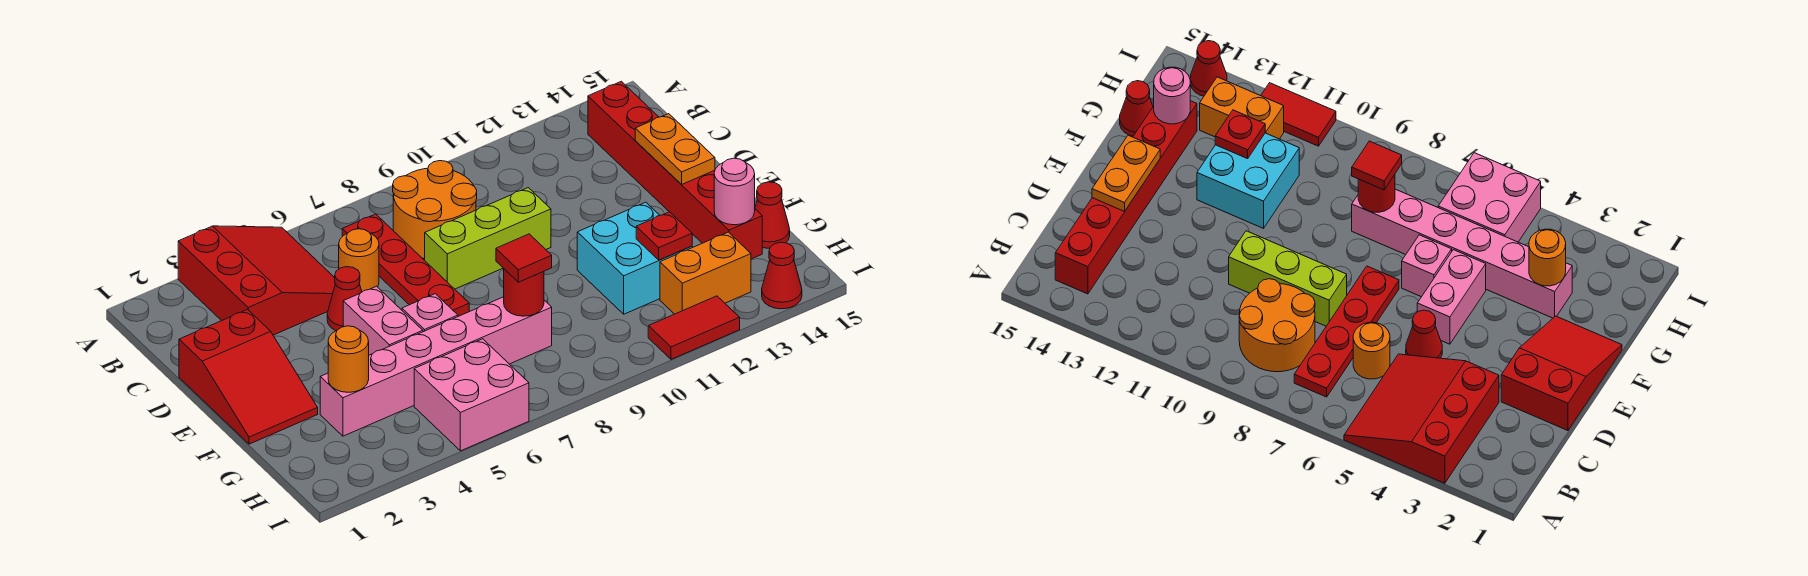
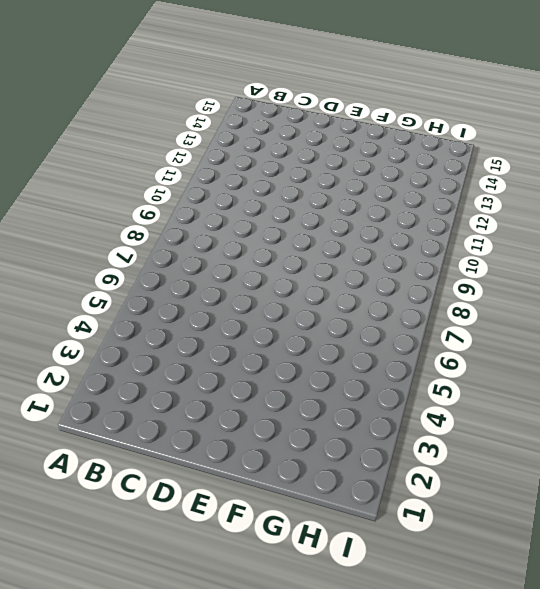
none -> red slope A3:C5 level 1 top 3
none -> red plate B7:E7 level 1
none -> orange round brick B8:C9 level 1

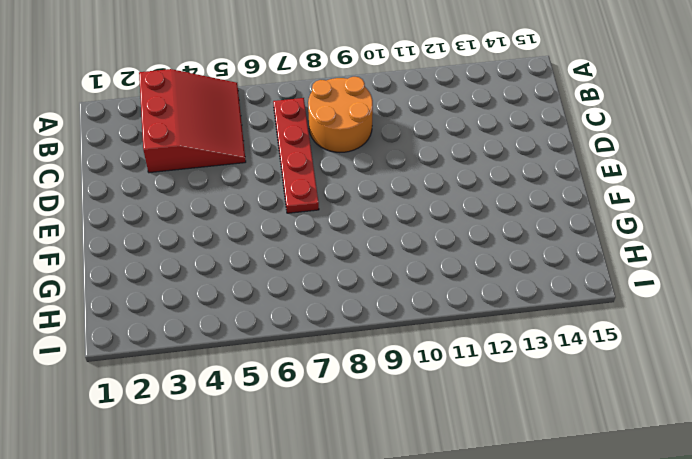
none -> red brick B14:G14 level 1
none -> orange round brick C6 level 1
none -> red slope D1:F2 level 1 top D

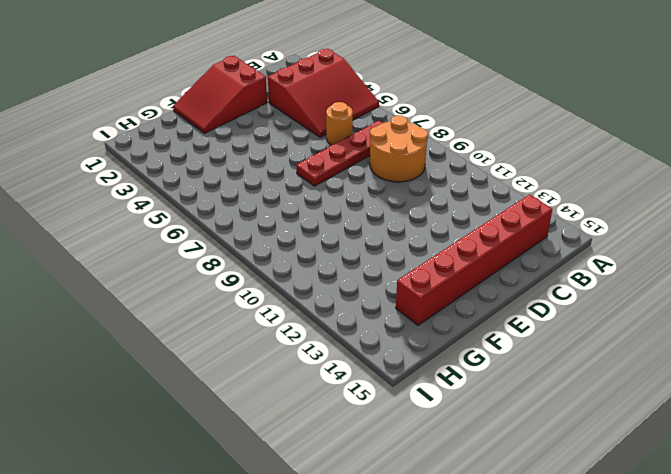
none -> red cone D5 level 1
none -> lime brick D8:D10 level 1
none -> pink brick E5:F5 level 1

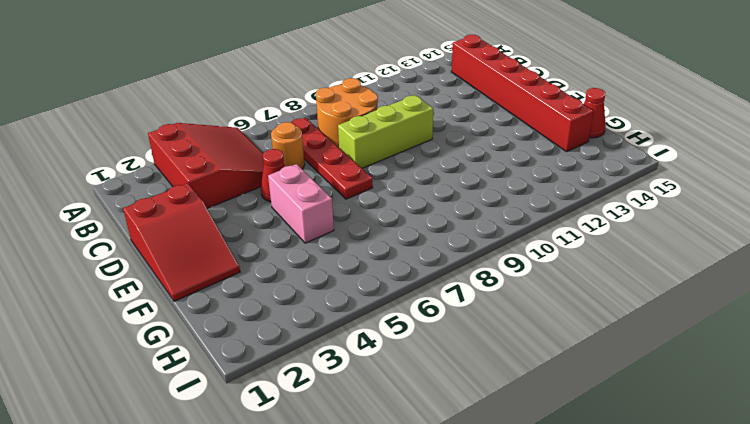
none -> pink brick F6 level 1
none -> cyan brick F11:G12 level 1
none -> pink brick G3:G8 level 1

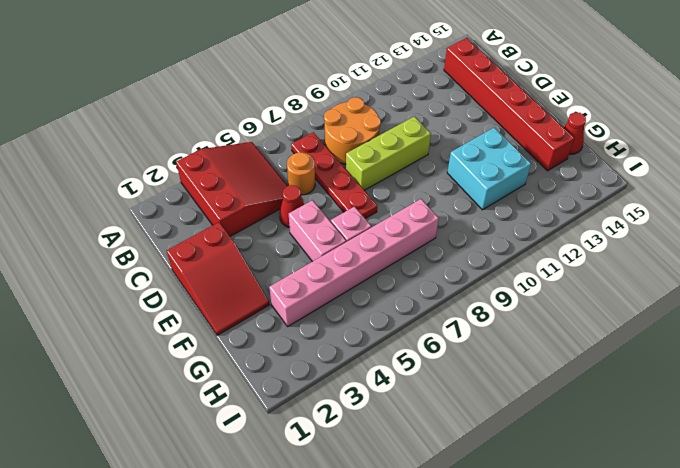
none -> pink brick H5:I6 level 1
none -> orange brick H12:H13 level 1
none -> red tile I11:I12 level 1

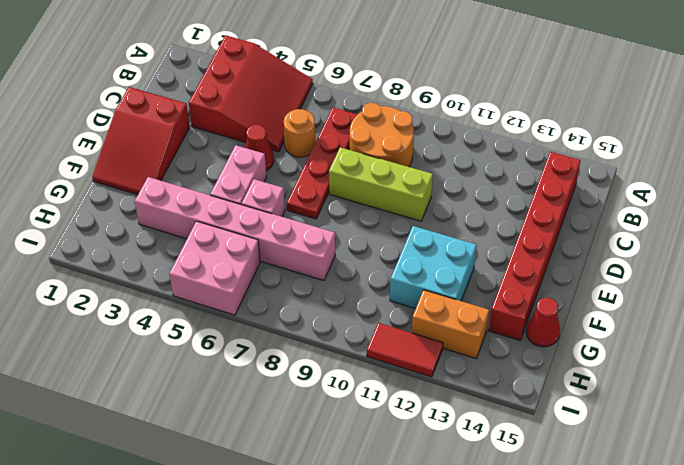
none -> red cone I14 level 1
none -> orange plate D14:E14 level 2
none -> orange round brick G3 level 2

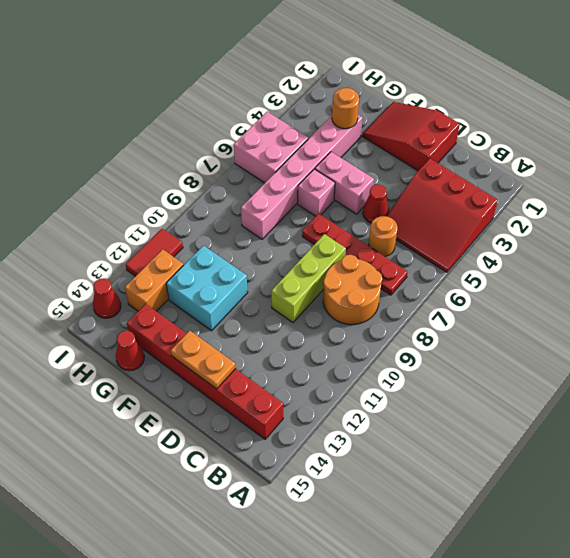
none -> red round brick G8 level 2
none -> red plate G12 level 2
none -> pink round brick G14 level 2

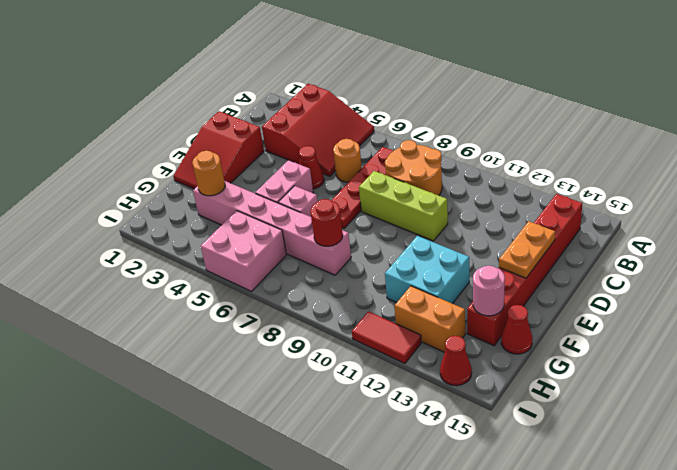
none -> red plate G12 level 2
none -> red tile G8 level 3

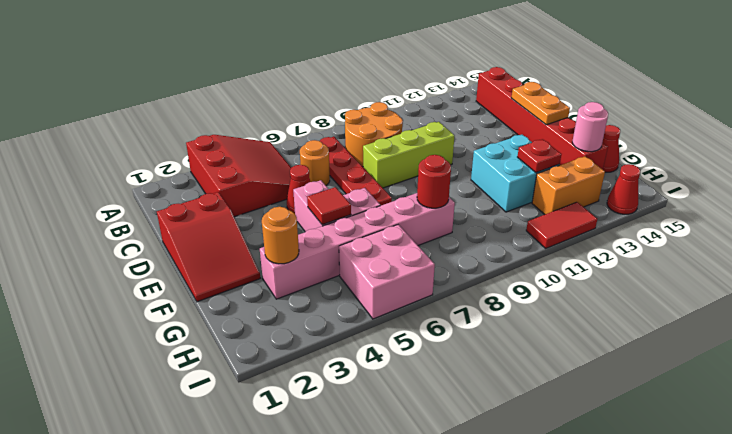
red tile F5 level 2 -> red tile G8 level 3

